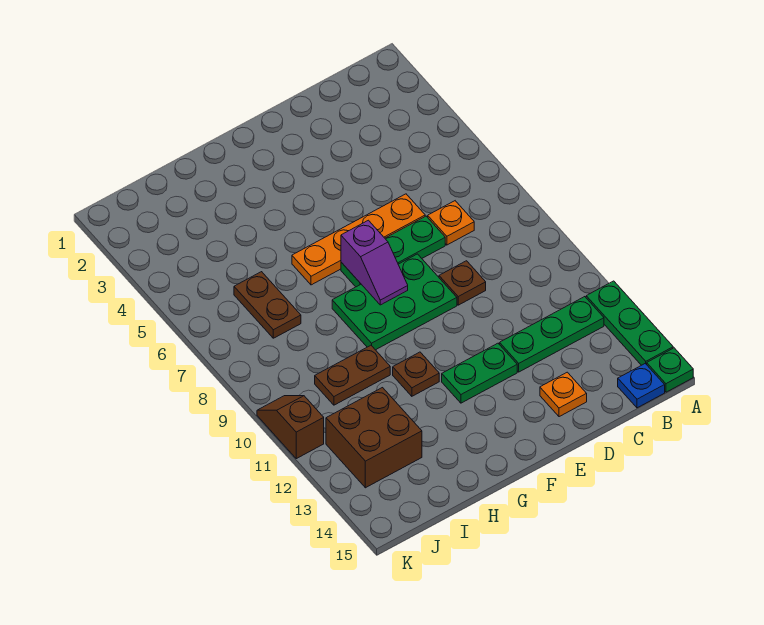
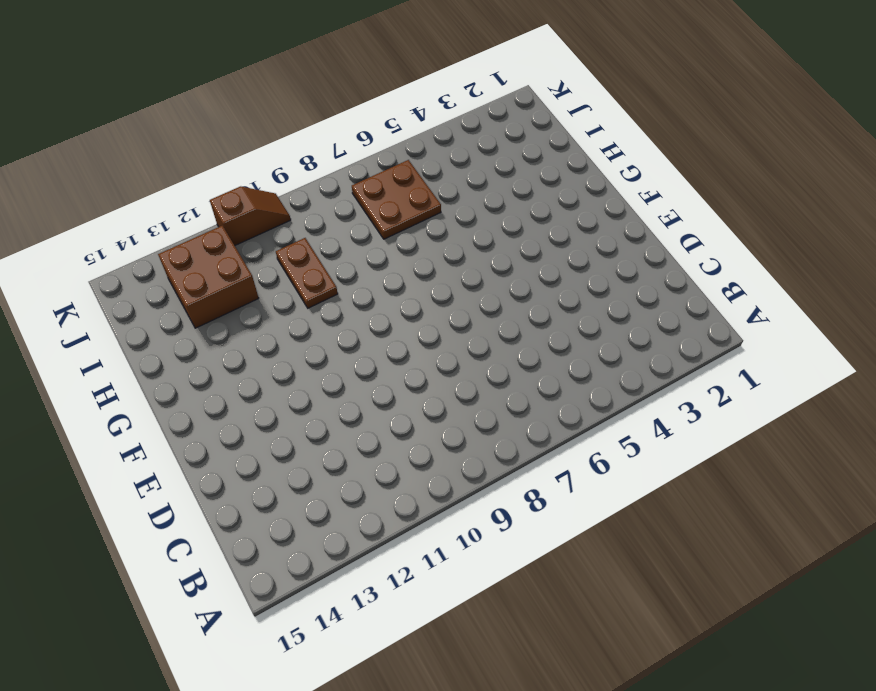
brown plate I6:J7 level 1 -> brown plate I6:I7 level 1
none -> green plate A12:A14 level 1
none -> green plate A15 level 1
none -> green plate B12:D12 level 1

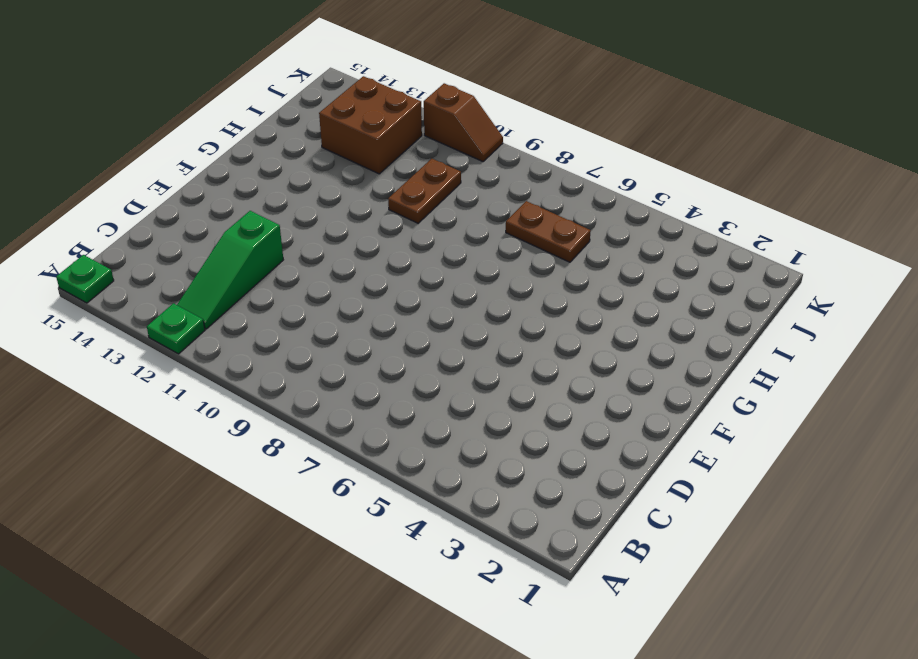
green plate A12 level 1 -> green plate A12:A14 level 1
green slope B12:D12 level 1 top D -> green plate B12:D12 level 1
none -> blue plate B15 level 1
none -> orange plate C7 level 1
none -> orange plate D6:G6 level 1

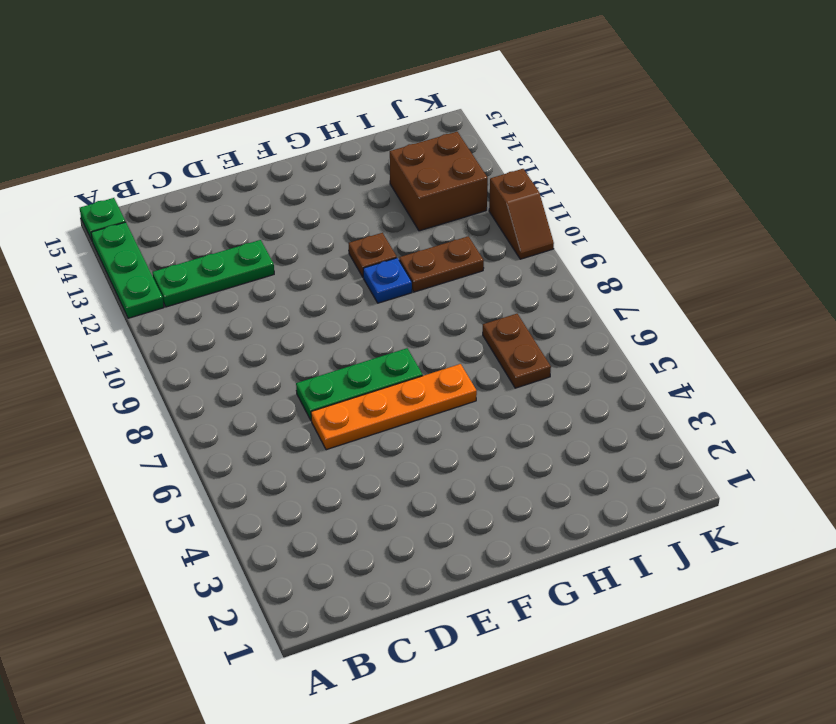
blue plate G10 level 1 -> blue plate B15 level 1
none -> orange plate C7 level 1
none -> brown plate D9 level 1
none -> orange plate D14 level 1

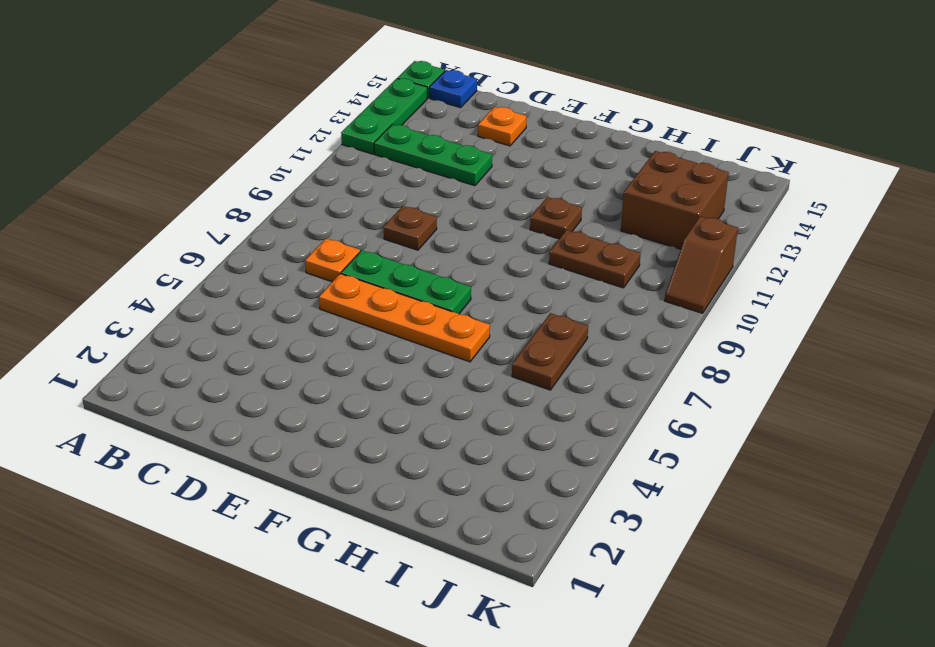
none -> green plate E8:G9 level 1
none -> green plate E12:F12 level 1
none -> purple slope F7:F8 level 2 top 7

